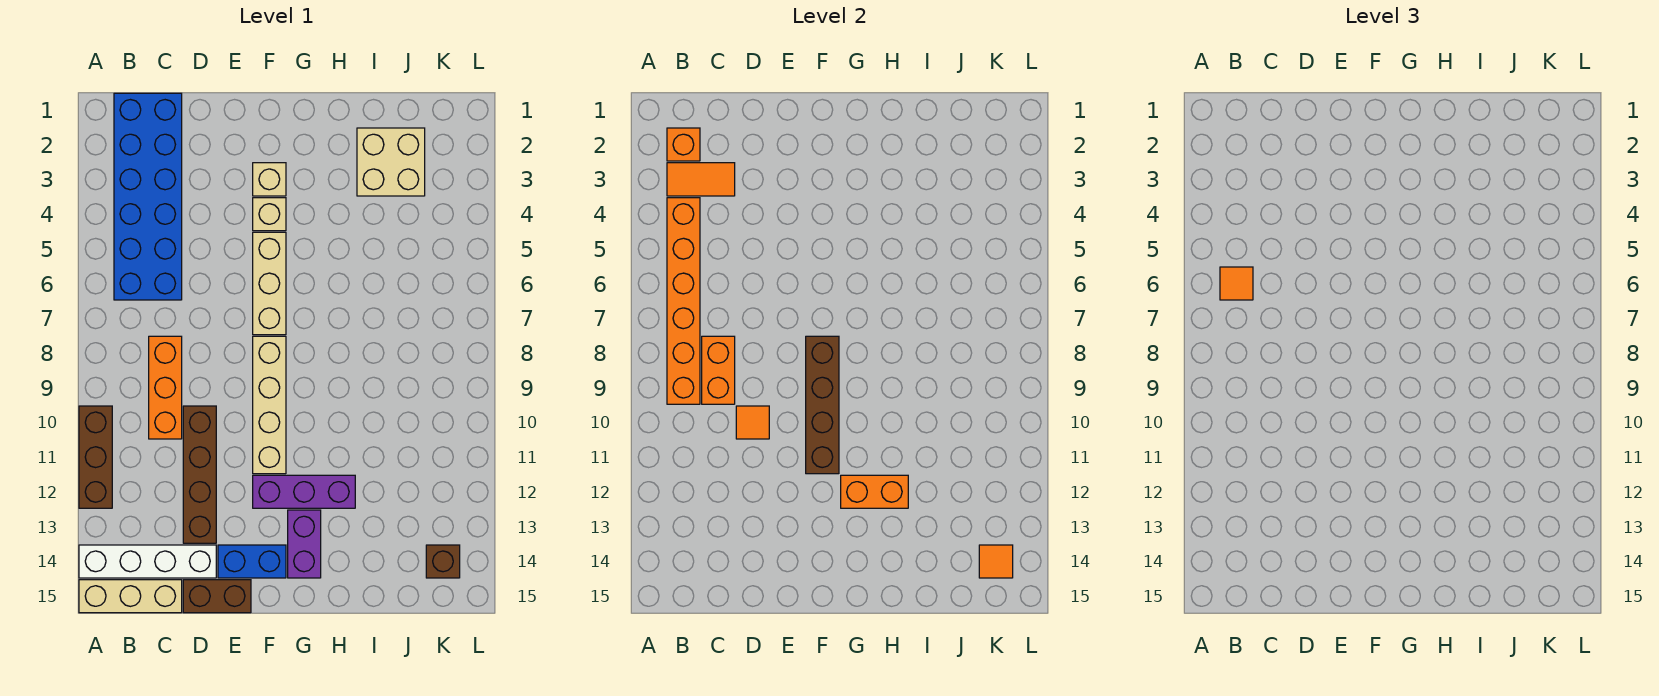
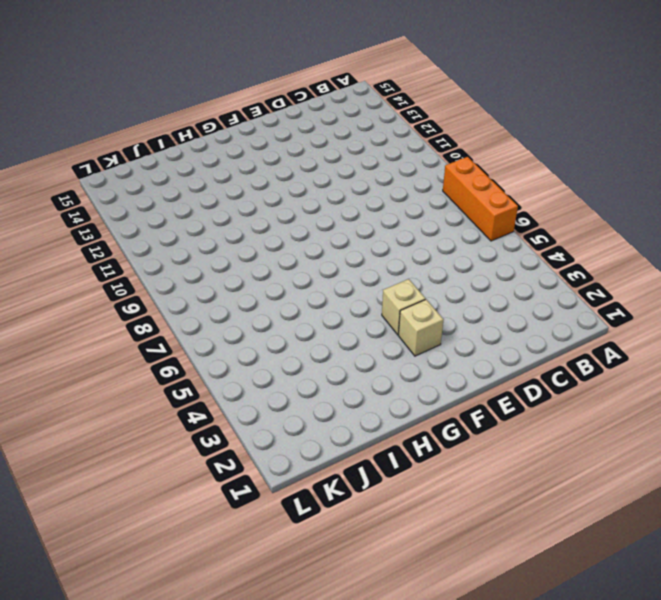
orange brick A6:A8 level 1 -> orange brick C8:C10 level 1
none -> brown brick A10:A12 level 1
none -> white brick A14:D14 level 1
none -> tan brick A15:C15 level 1

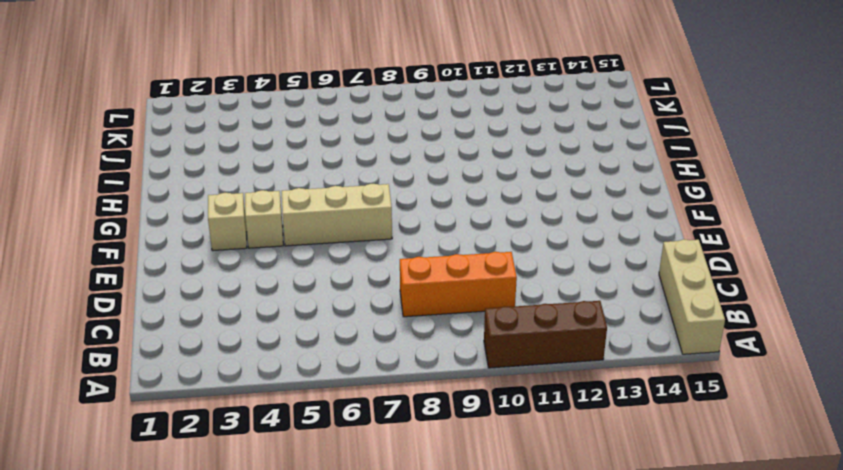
none -> white brick A14:D14 level 1
none -> blue brick B1:C6 level 1
none -> brown brick D10:D13 level 1

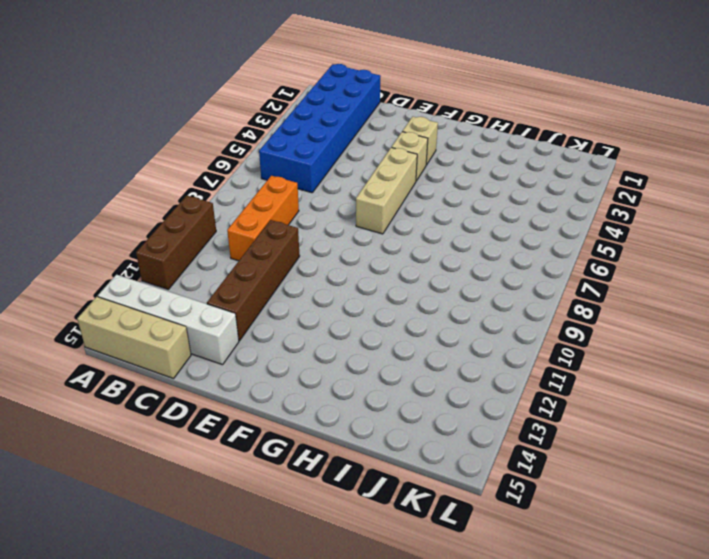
none -> brown brick D15:E15 level 1
none -> blue brick E14:F14 level 1
none -> tan brick F8:F11 level 1

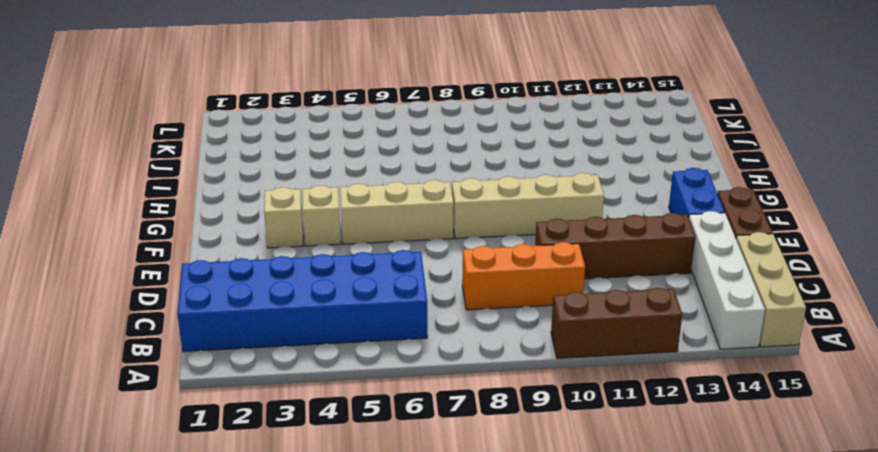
none -> purple brick F12:H12 level 1
none -> purple brick G13:G14 level 1
none -> tan brick I2:J3 level 1

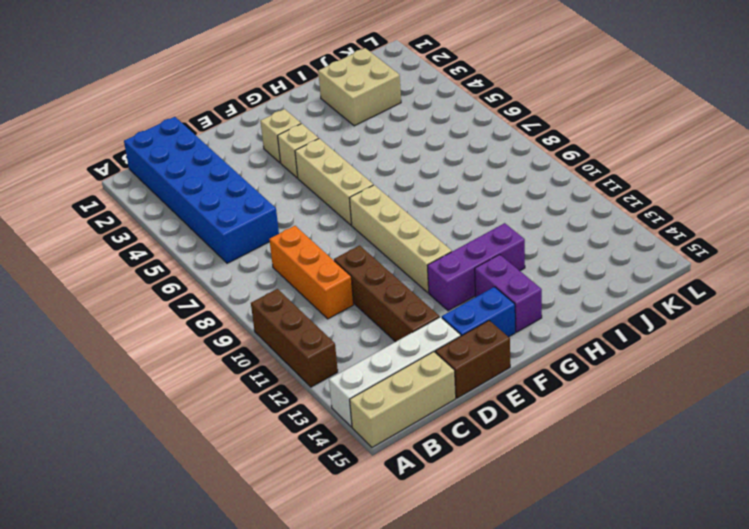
none -> brown brick K14 level 1
none -> orange brick B2 level 2
none -> orange tile B3:C3 level 2

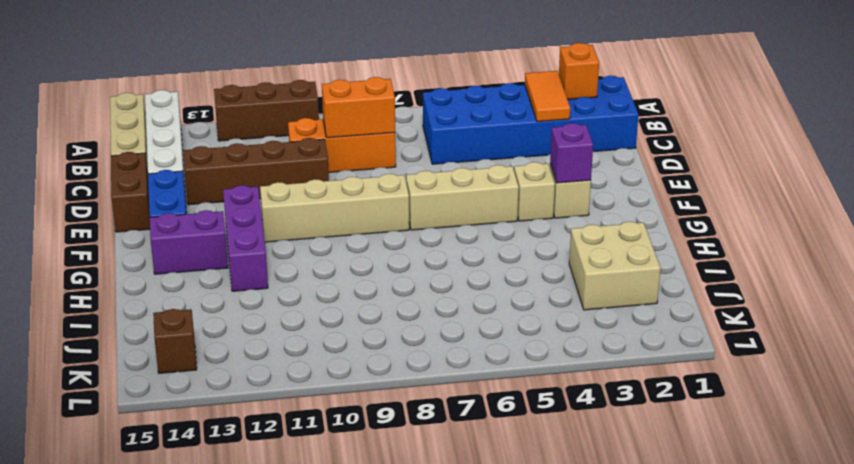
purple brick F3 level 2 -> none
none -> orange brick B4:B9 level 2
none -> orange tile D10 level 2
none -> brown brick F8:F11 level 2

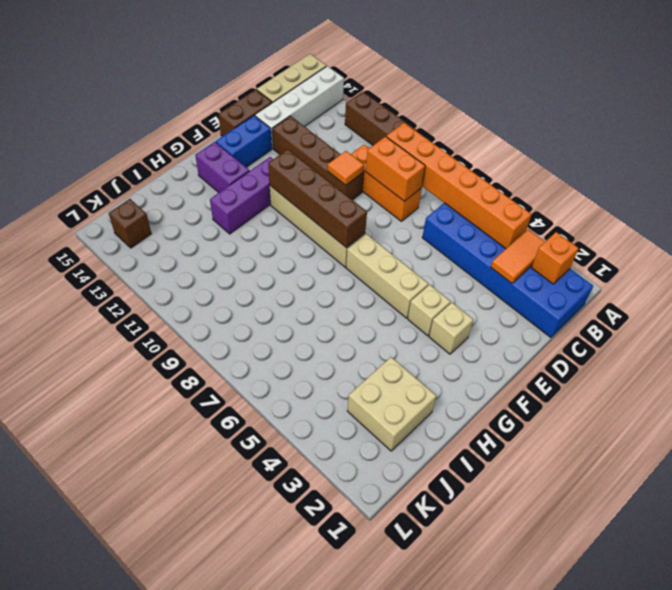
none -> orange brick G12:H12 level 2
none -> orange tile K14 level 2
none -> orange tile B6 level 3

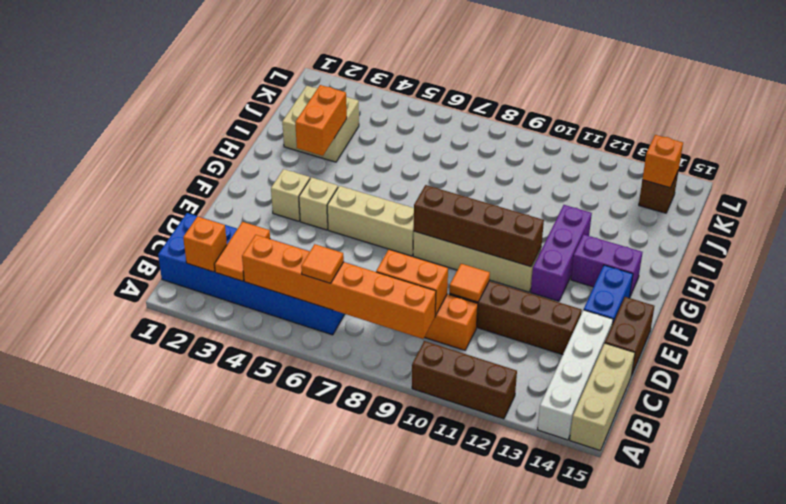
orange brick H3:I3 level 2 -> orange brick G12:H12 level 2
orange brick K14 level 2 -> orange tile K14 level 2

